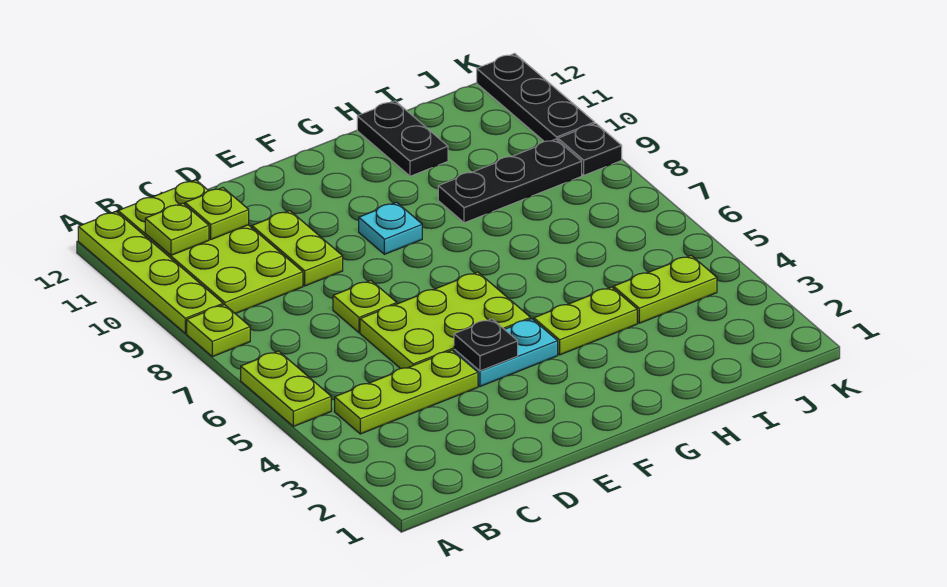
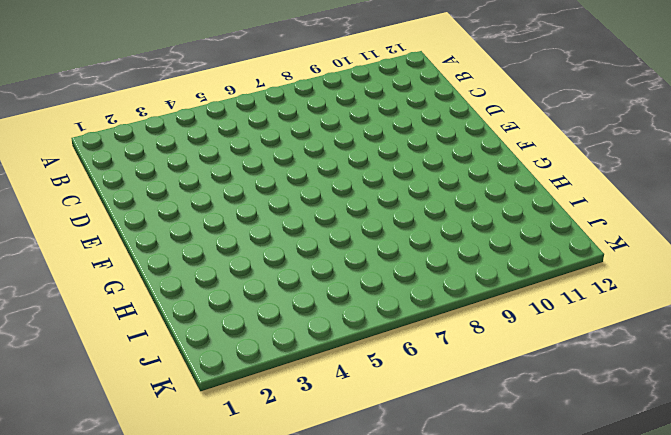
none -> lime plate A5:A6 level 1
none -> lime plate A8 level 1
none -> lime plate A9:A12 level 1

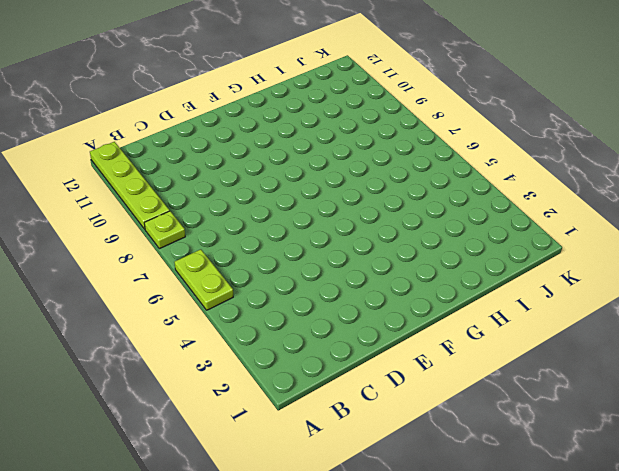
none -> lime plate B4:D4 level 1
none -> lime plate B9:C12 level 1
none -> lime plate D5:F6 level 1

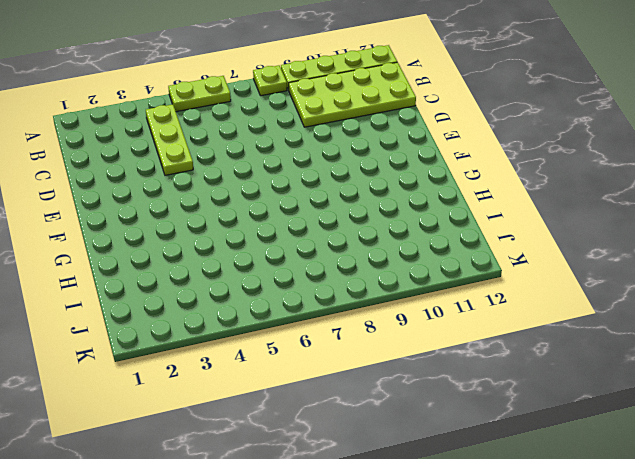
none -> lime plate D5:F6 level 1
none -> lime plate D7 level 1
none -> lime plate D9:D10 level 1

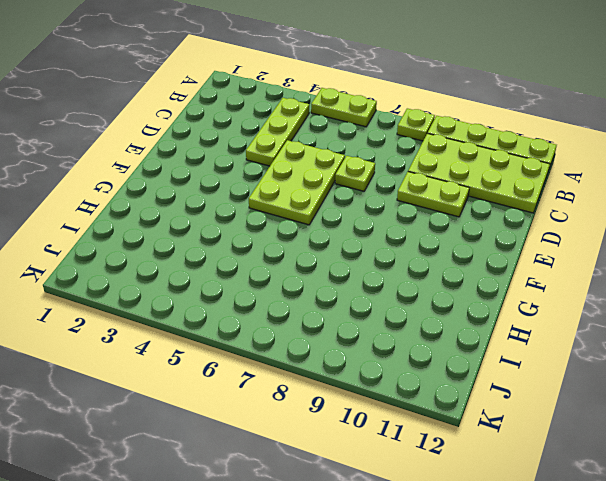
none -> cyan plate E4:F4 level 1
none -> cyan plate F9 level 1
none -> lime plate G4:H4 level 1

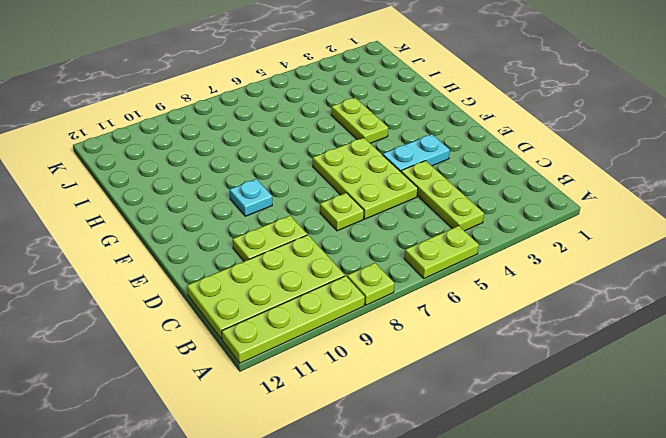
cyan plate E3:E4 level 1 -> cyan plate E4:F4 level 1
none -> black plate H9:J9 level 1
none -> black plate H11:H12 level 1
none -> lime plate I4:J4 level 1

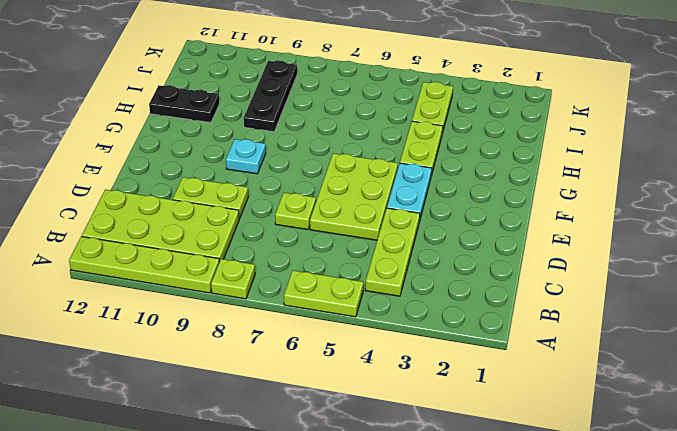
none -> black plate K9 level 1
none -> black plate K10:K12 level 1
none -> lime plate B11 level 2

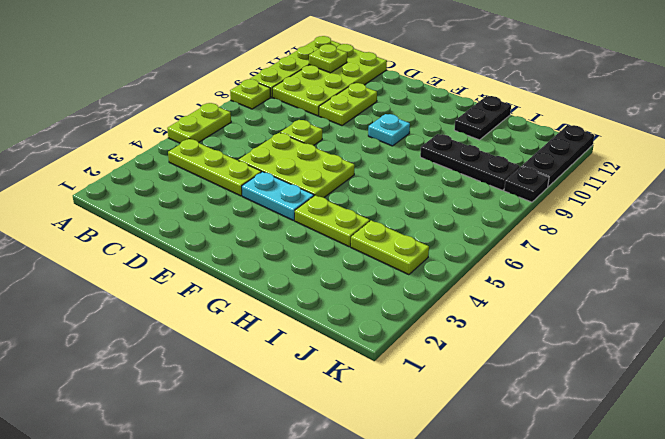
none -> lime plate C11 level 2
none -> black plate E4 level 2

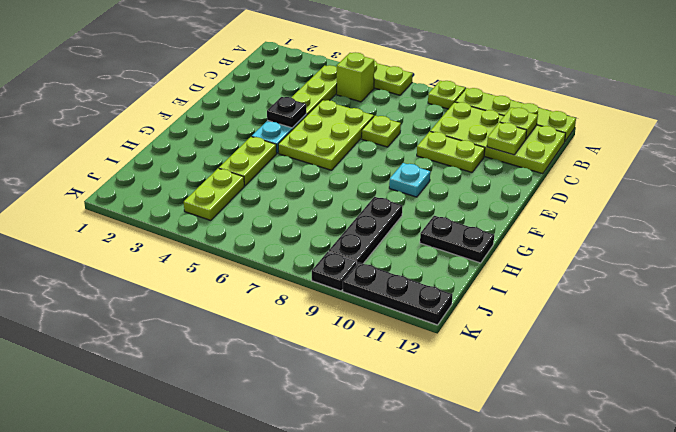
lime brick B5 level 1 -> none

